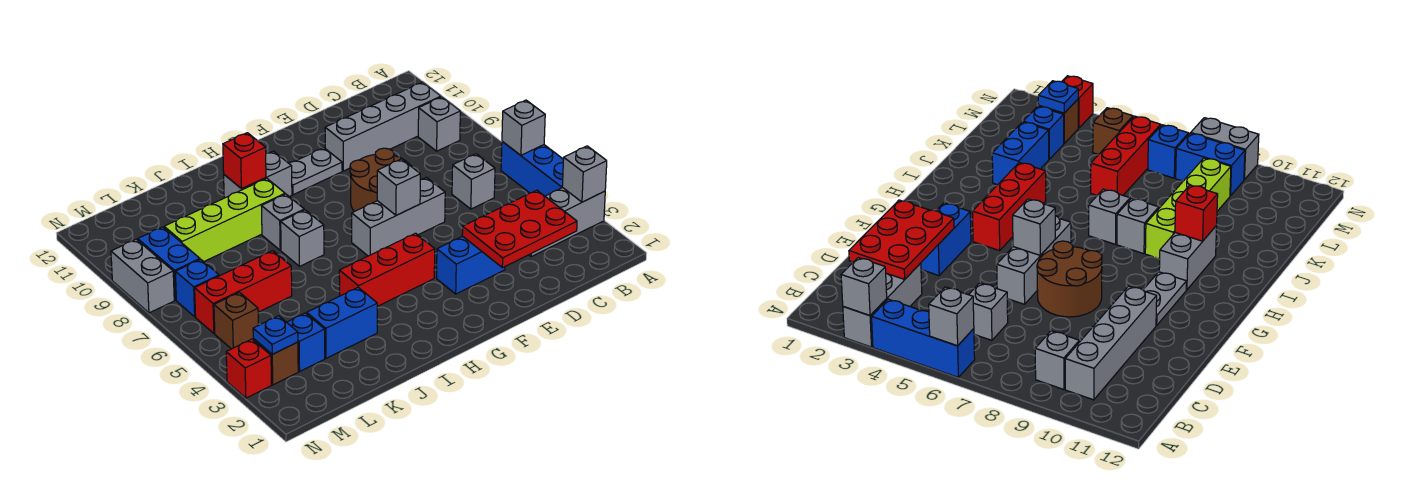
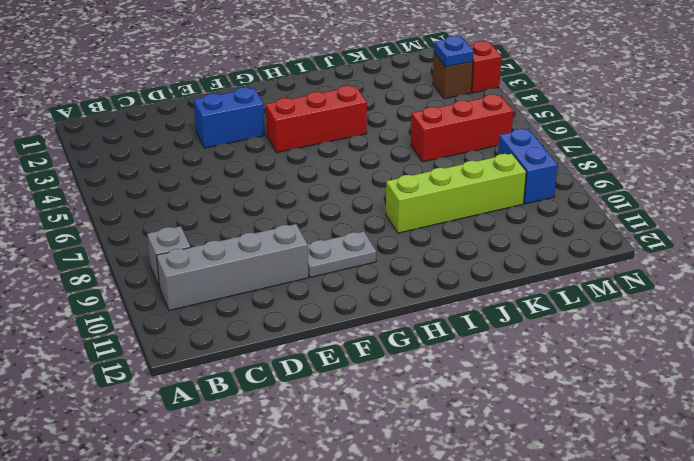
none -> grey brick A3:C3 level 1
none -> blue brick A4:A6 level 1
none -> grey brick C6 level 1

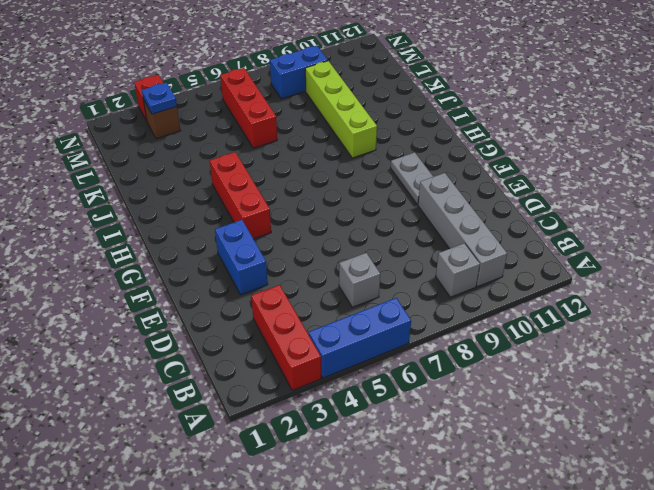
red brick A3:C3 level 1 -> grey brick A3:C3 level 1
none -> grey brick E6:G6 level 1
none -> brown round brick E7:F8 level 1
none -> grey brick H10:I10 level 1

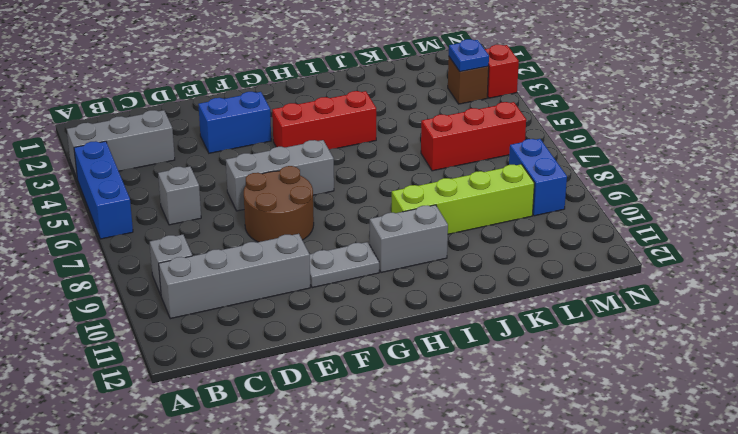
none -> grey brick I7 level 1
none -> grey brick I8 level 1
none -> blue brick J3:K3 level 1

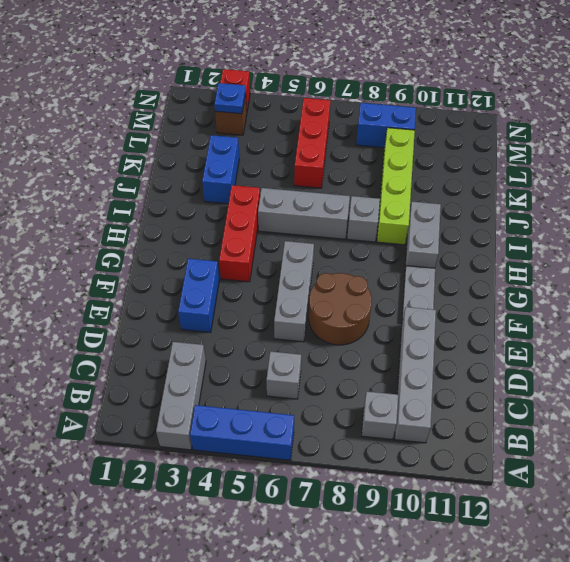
grey brick I5:I7 level 1 -> grey brick I7 level 1
none -> blue brick L3 level 1
none -> brown brick M5 level 1
none -> blue brick M7 level 1

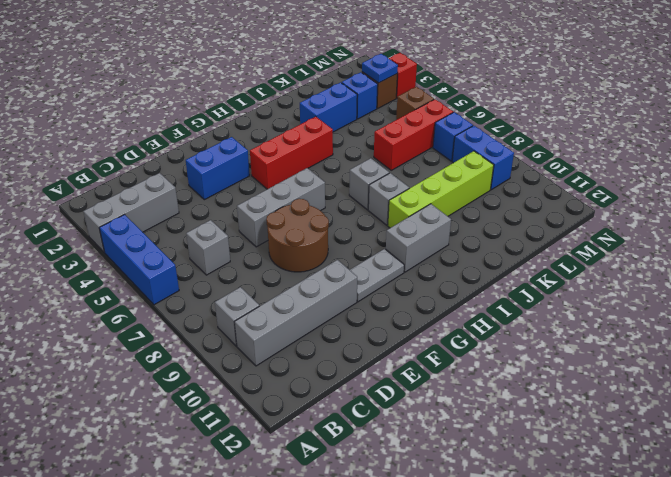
none -> grey brick N8:N9 level 1
none -> grey brick A3 level 2
none -> grey brick A6 level 2

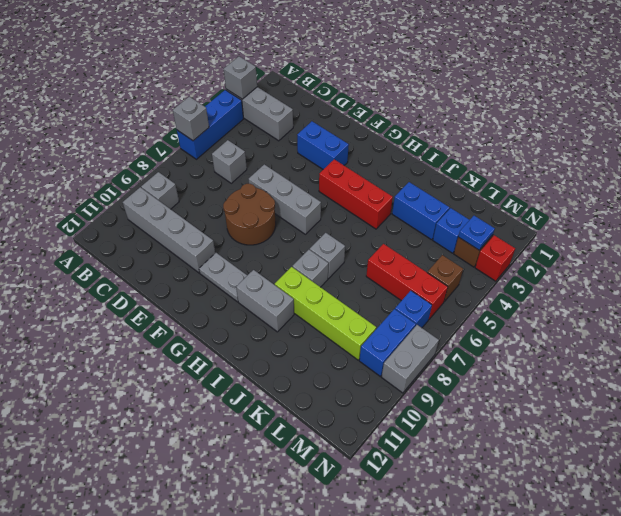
none -> red plate C2:E3 level 2
none -> grey brick F6 level 2
none -> red brick I10 level 2

